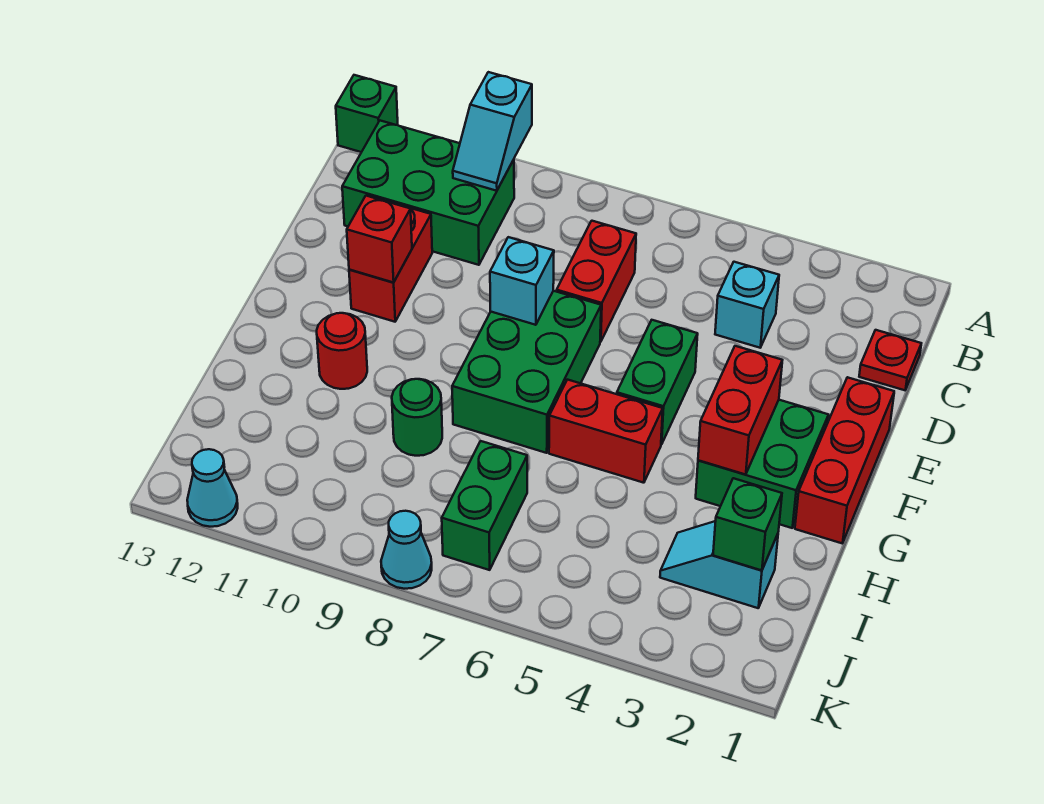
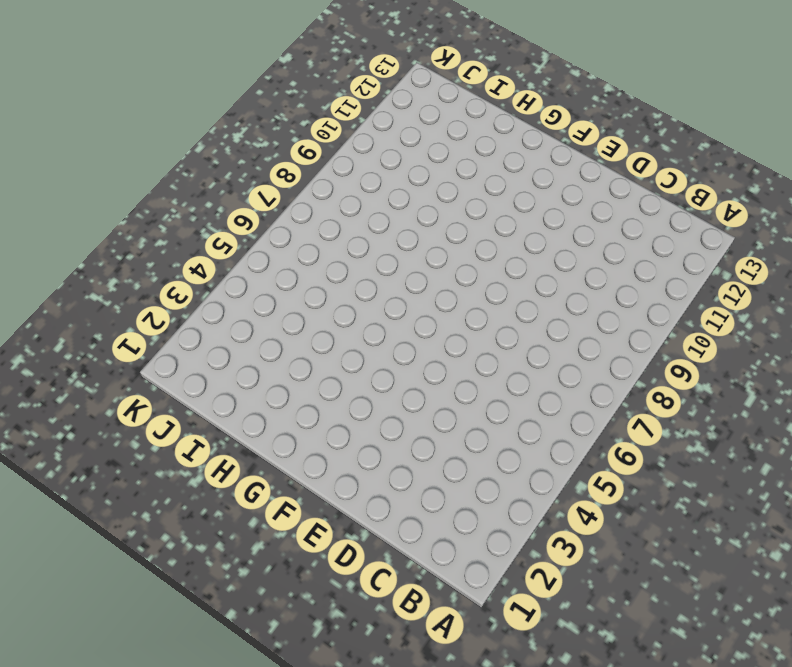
none -> green brick A13 level 1
none -> green brick B10:C12 level 1
none -> red plate C1 level 1

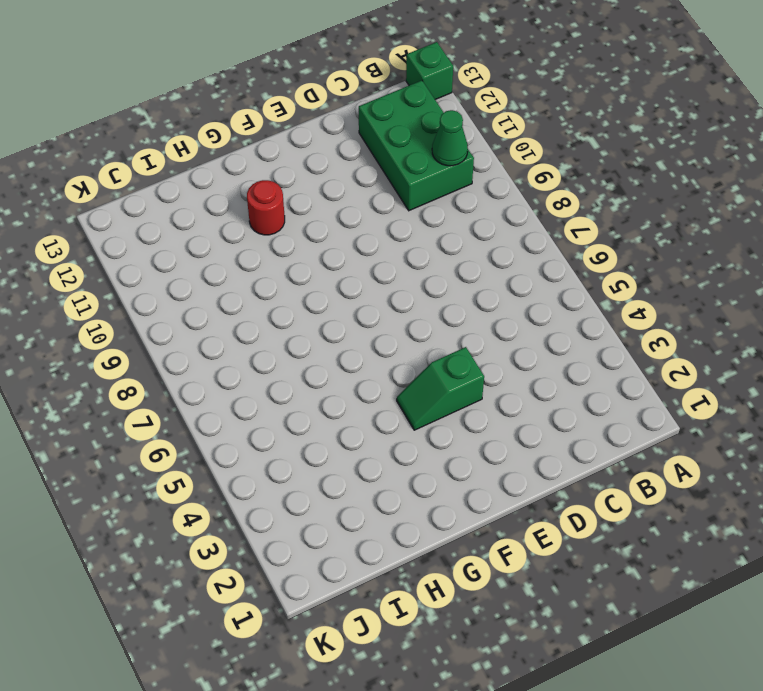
green cone B10 level 2 -> cyan slope A10:B10 level 2 top A
green slope E4:F4 level 1 top E -> none
none -> red plate C1 level 1
none -> cyan brick C4 level 1
none -> red brick C7:D7 level 1

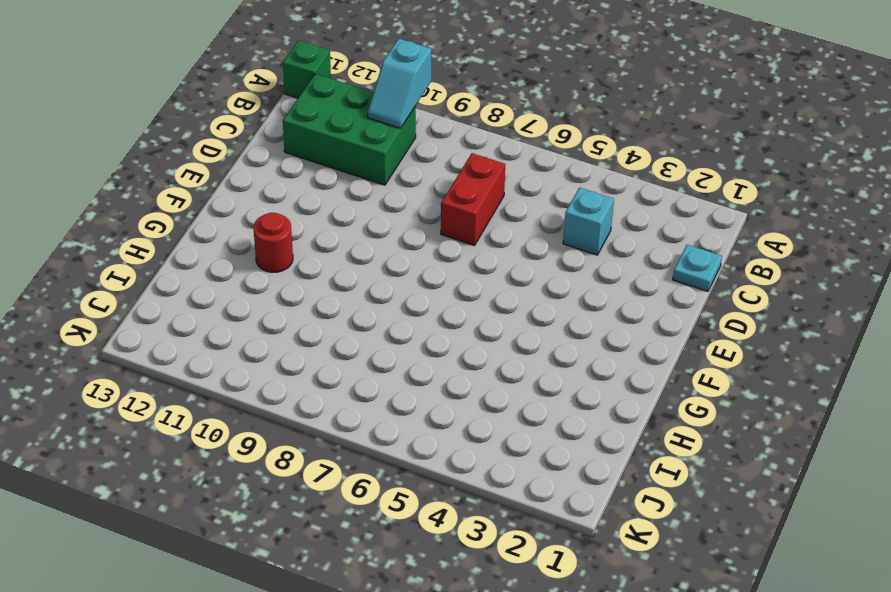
cyan plate C1 level 1 -> red plate C1 level 1
none -> red brick D11:E11 level 1
none -> red brick E1:G1 level 1
none -> green brick E5:F5 level 1

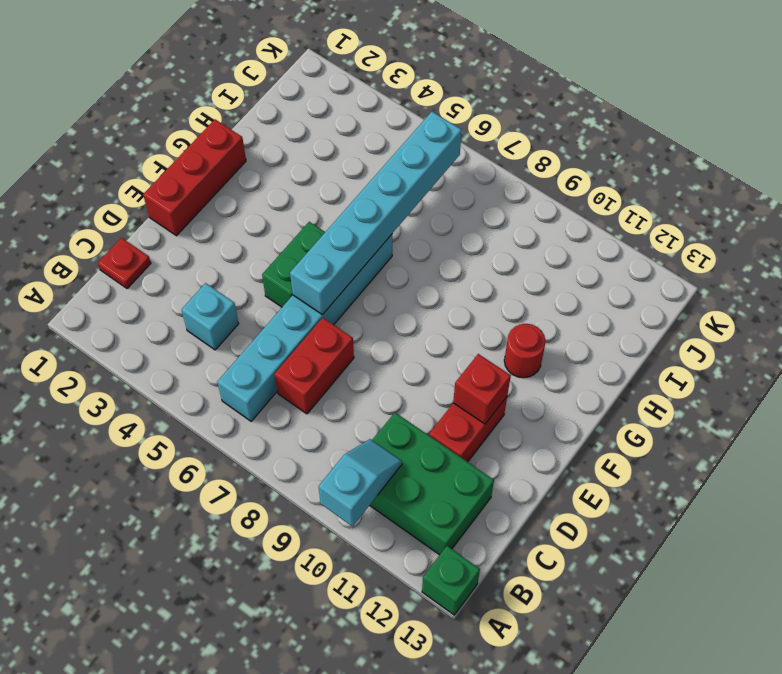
cyan brick B6:G6 level 1 -> red brick G5:G6 level 1
cyan brick E6:J6 level 2 -> none
none -> green brick E7:G8 level 1
none -> green brick F2:G3 level 1
none -> green round brick H9 level 1

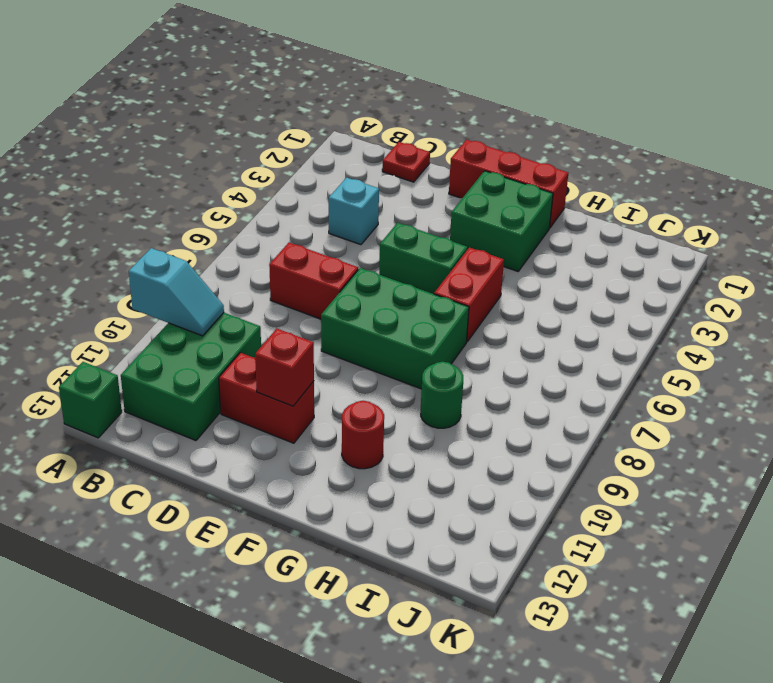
none -> cyan slope I2:I3 level 1 top 2
none -> green brick I7:J7 level 1
none -> cyan cone K8 level 1

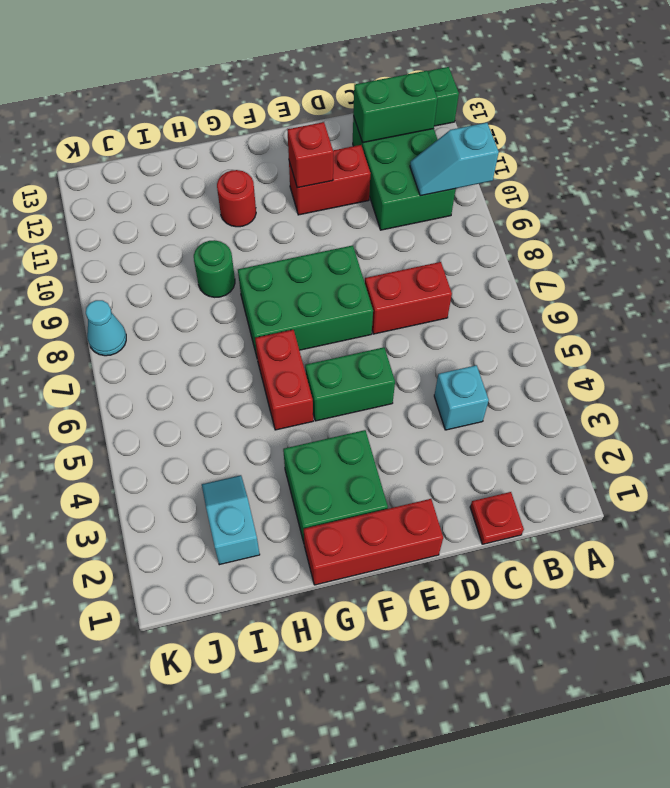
green brick B12:C12 level 2 -> green brick I7:J7 level 1
none -> cyan cone K12 level 1
none -> cyan brick E8 level 2
none -> red brick F3:G3 level 2

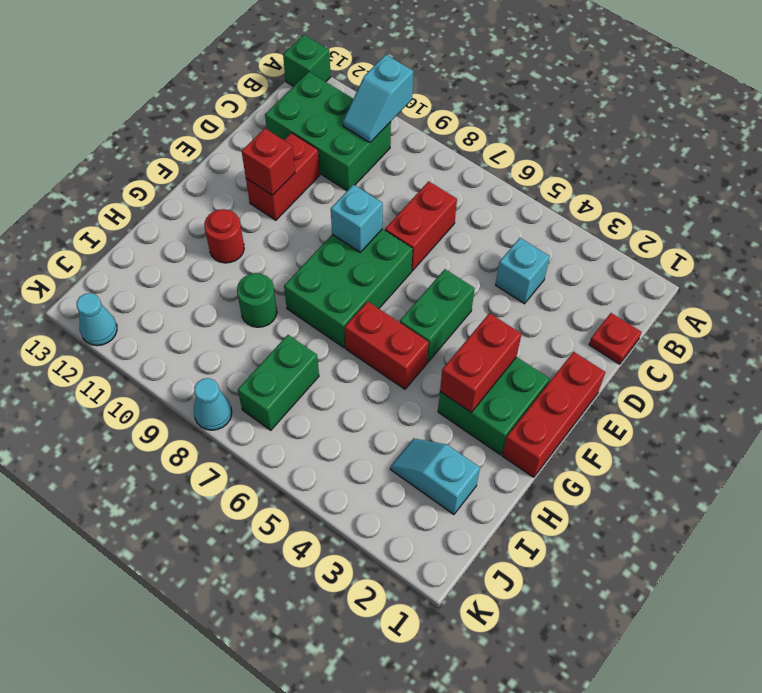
none -> green brick I2 level 2

